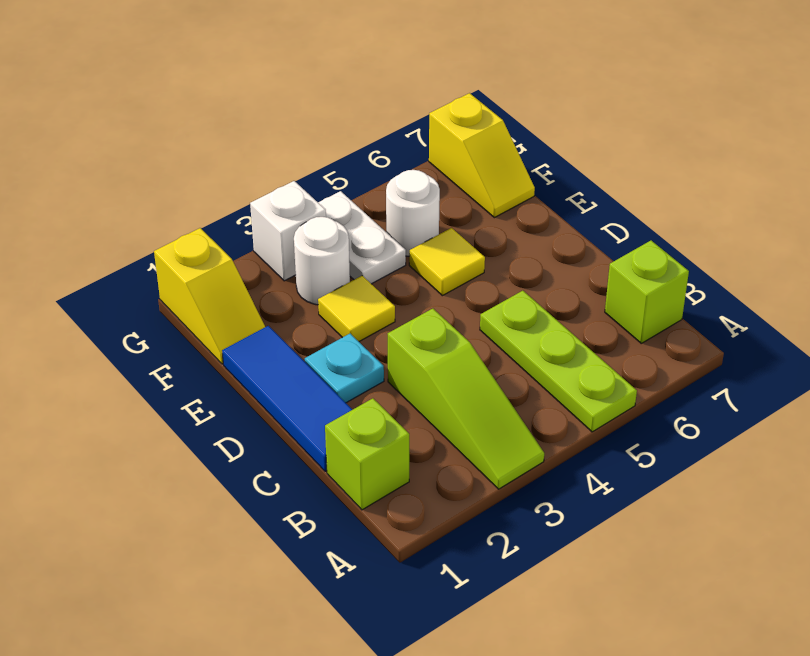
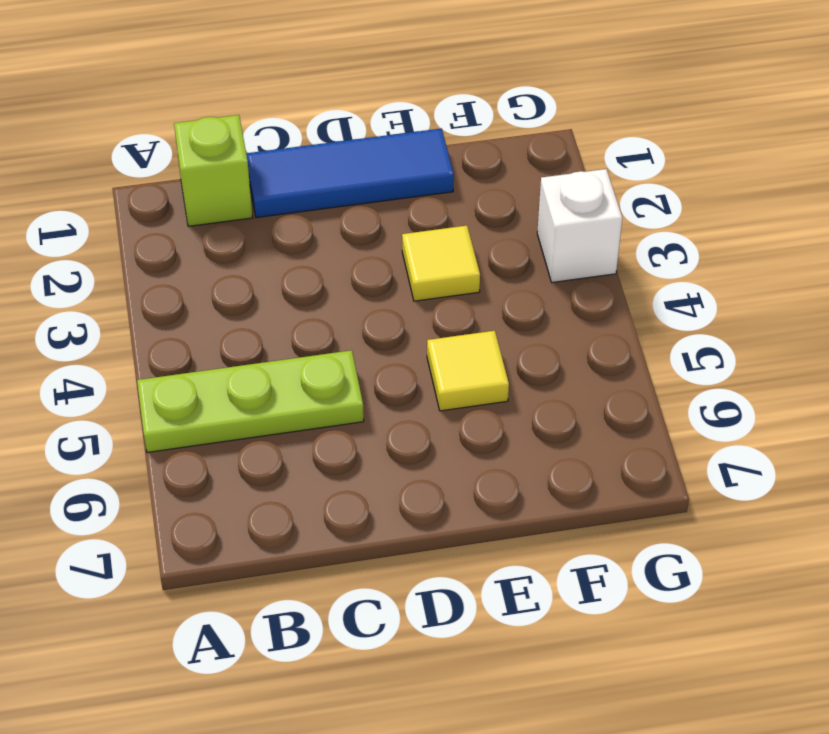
none -> lime slope A3:C3 level 1 top C
none -> lime brick B7 level 1
none -> cyan plate D2 level 1

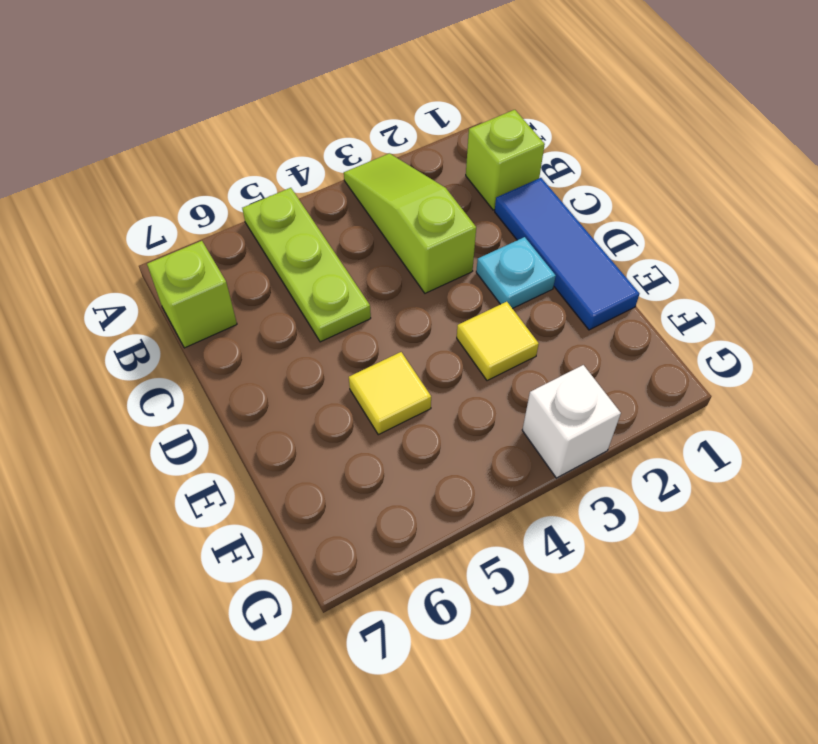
none -> yellow slope F1:G1 level 1 top G
none -> white round brick F3 level 1
none -> white plate F4:G4 level 1

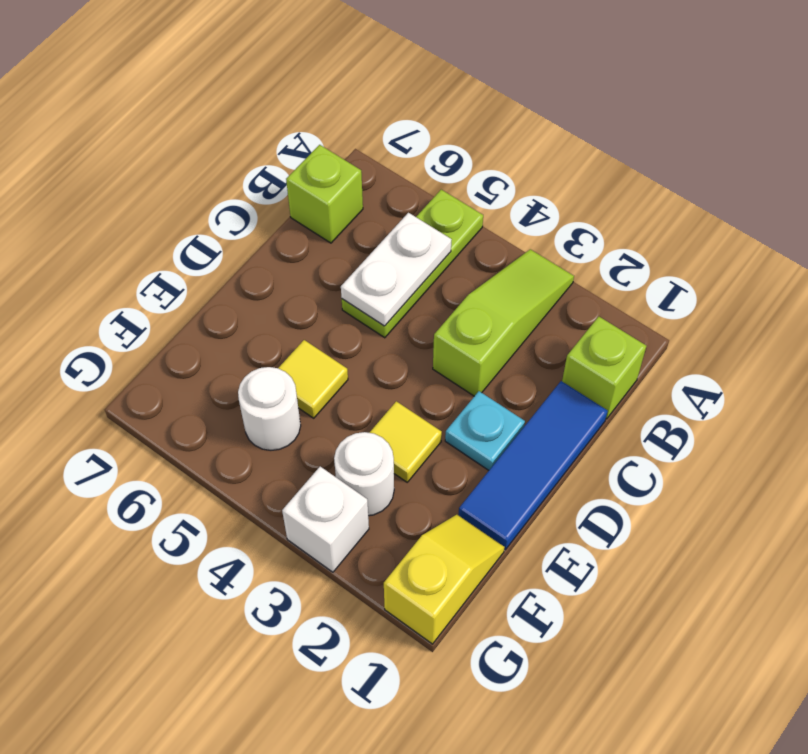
white plate B5:C5 level 2 -> white plate F4:G4 level 1
none -> yellow slope F7:G7 level 1 top G

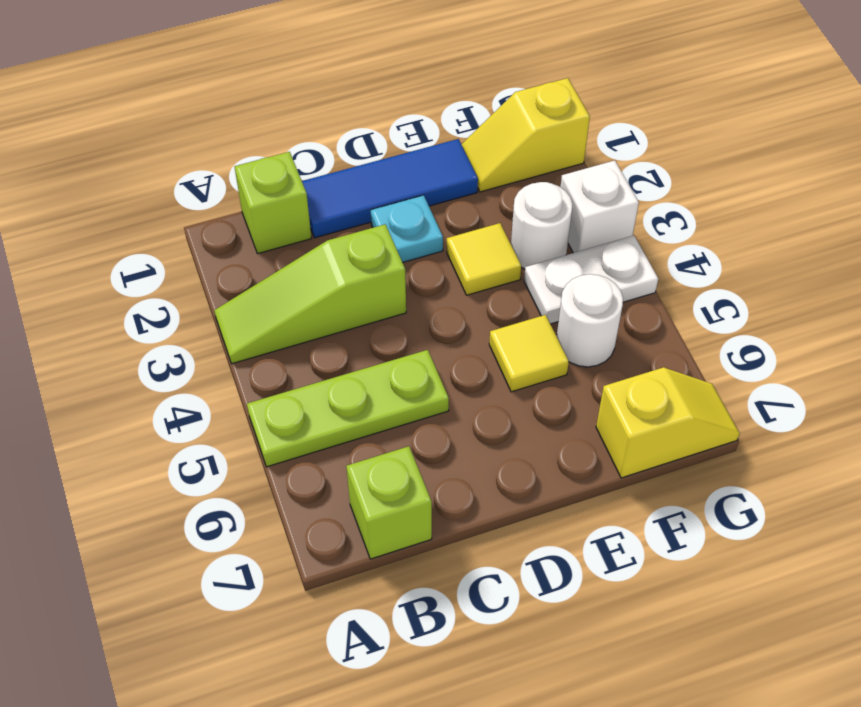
yellow slope F7:G7 level 1 top F -> yellow slope F7:G7 level 1 top G

